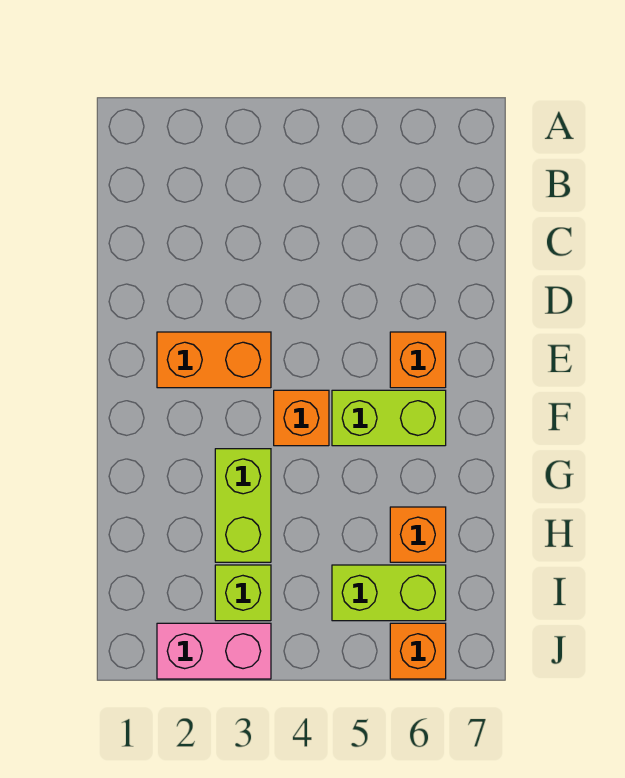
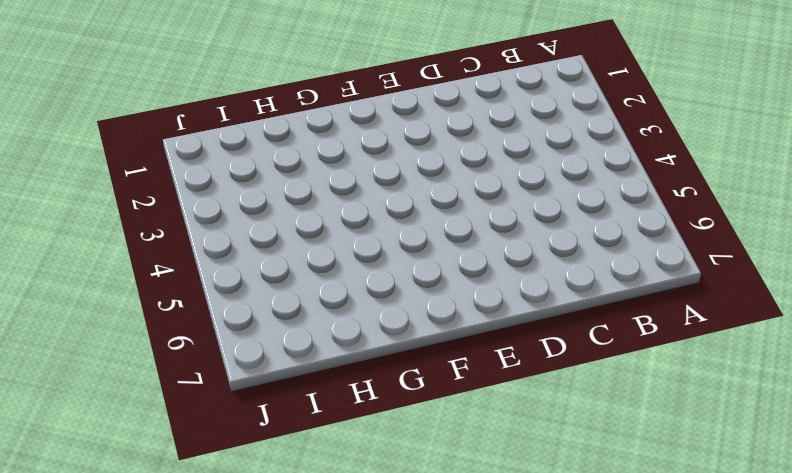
none -> orange brick E2:E3 level 1
none -> orange brick E6 level 1

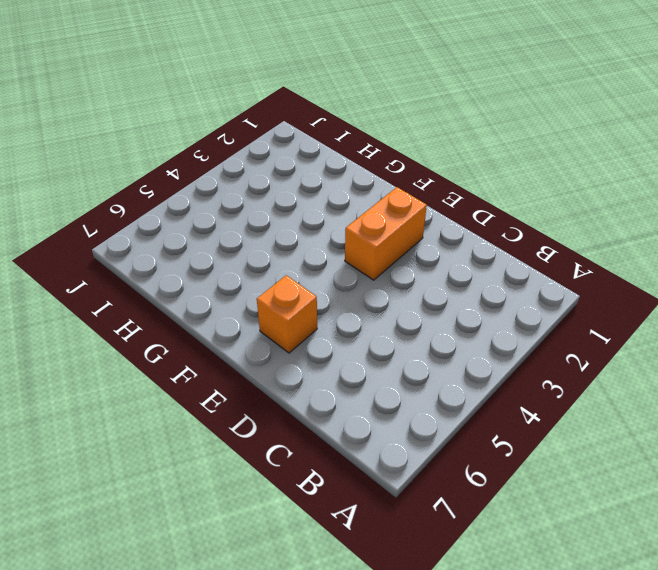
none -> orange brick F4 level 1
none -> lime brick F5:F6 level 1

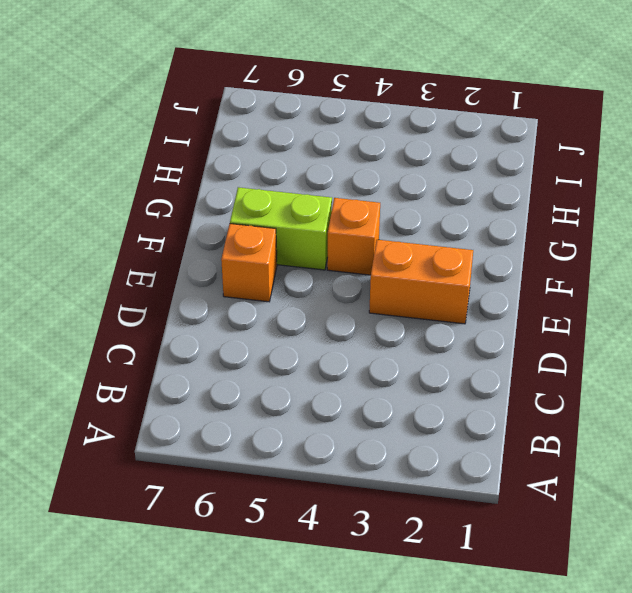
none -> lime brick G3:H3 level 1
none -> orange brick H6 level 1

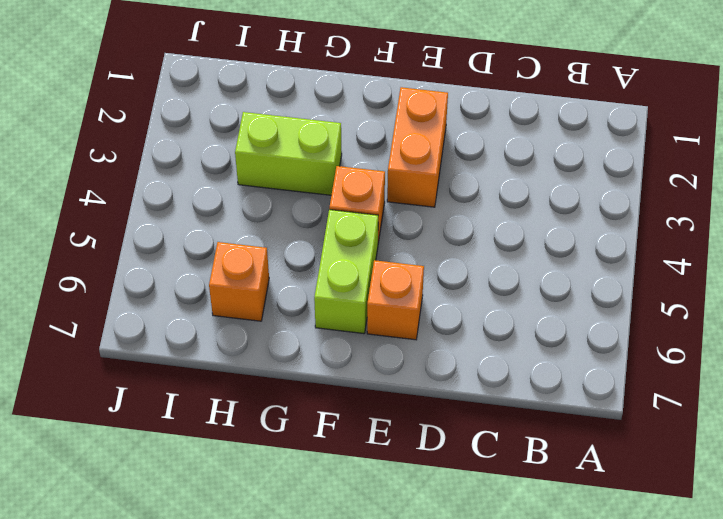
none -> lime brick I3 level 1
none -> lime brick I5:I6 level 1

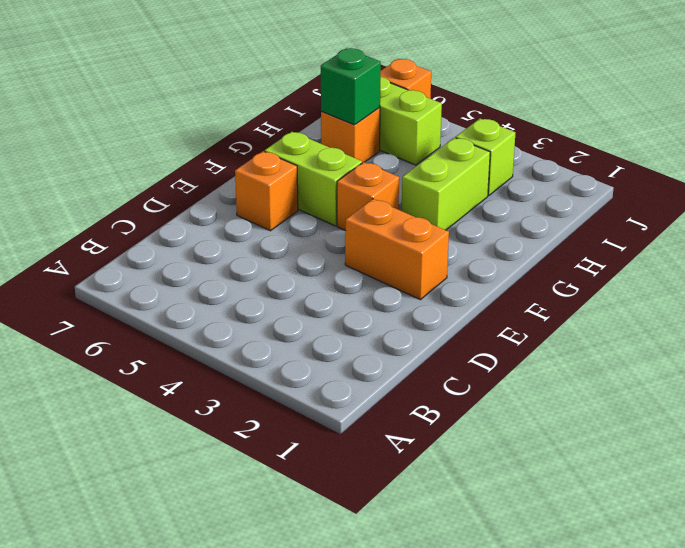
green brick H6 level 2 -> none
none -> pink brick J2:J3 level 1

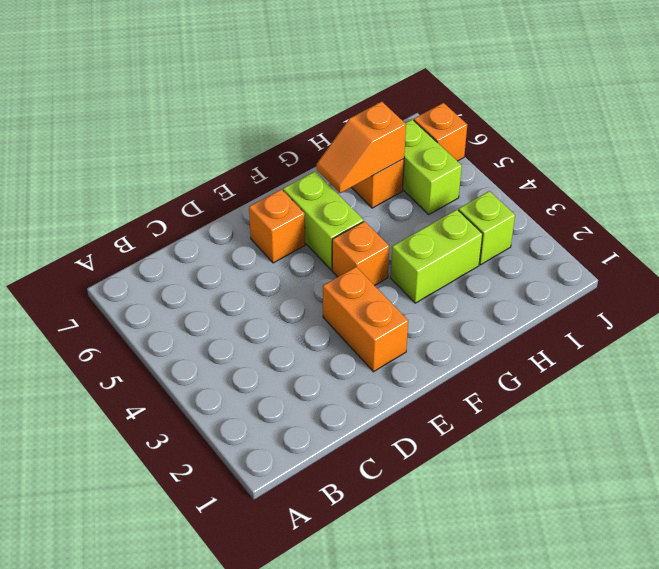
orange slope G6:H6 level 2 top H -> none
none -> pink brick J2:J3 level 1

